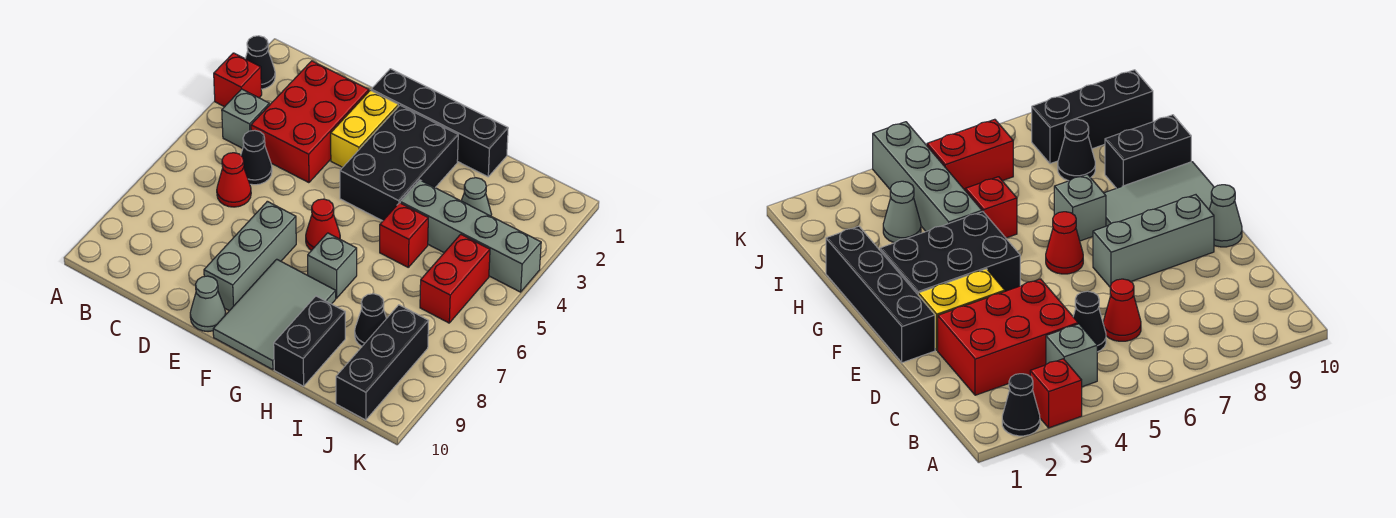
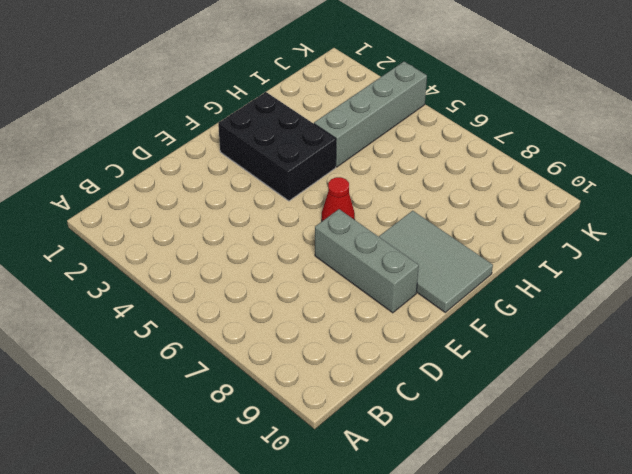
none -> black cone A2 level 1
none -> red brick A3 level 1
none -> grey brick B4 level 1

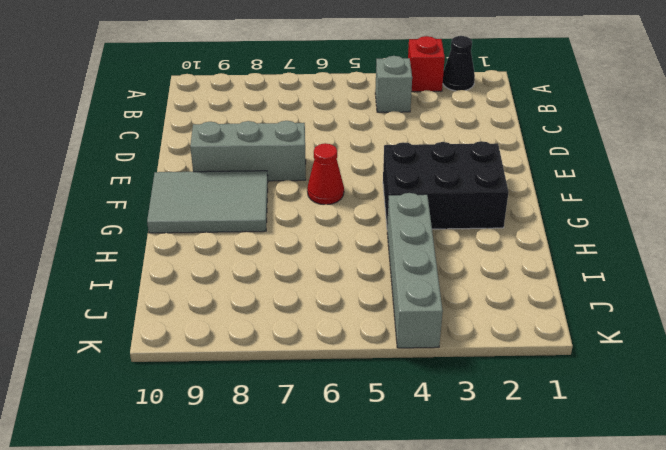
none -> red brick C2:D4 level 1
none -> black cone C5 level 1
none -> red cone C6 level 1

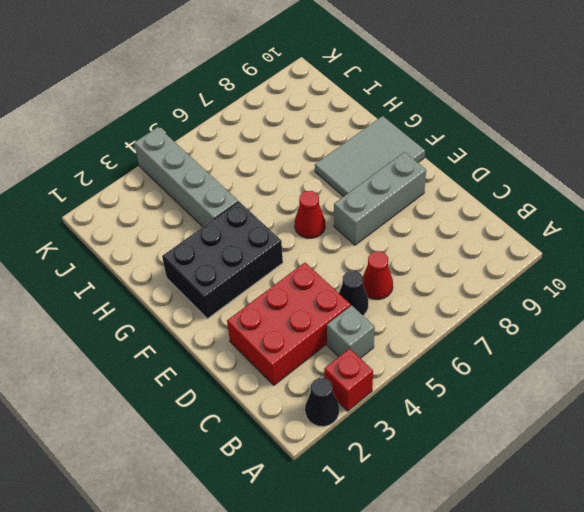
none -> black brick E1:H1 level 1
none -> yellow brick E2:E3 level 1
none -> grey cone E10 level 1

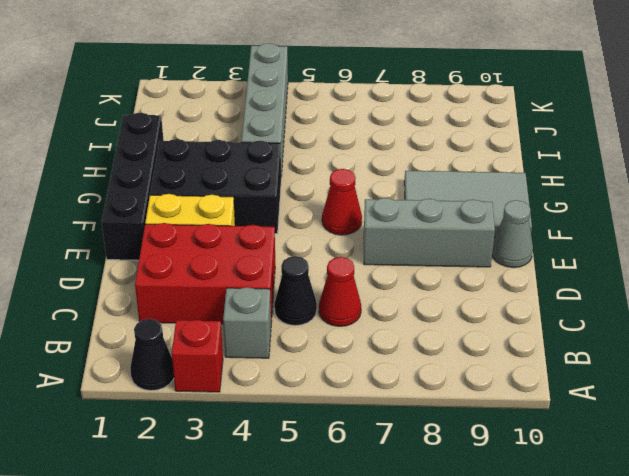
none -> grey brick G7 level 1
none -> red brick H5 level 1
none -> black brick H9:H10 level 1

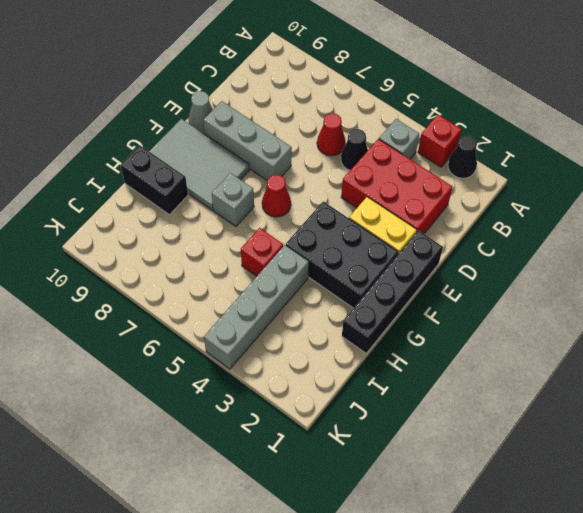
none -> grey cone I3 level 1
none -> black cone I8 level 1
none -> red brick J5:J6 level 1

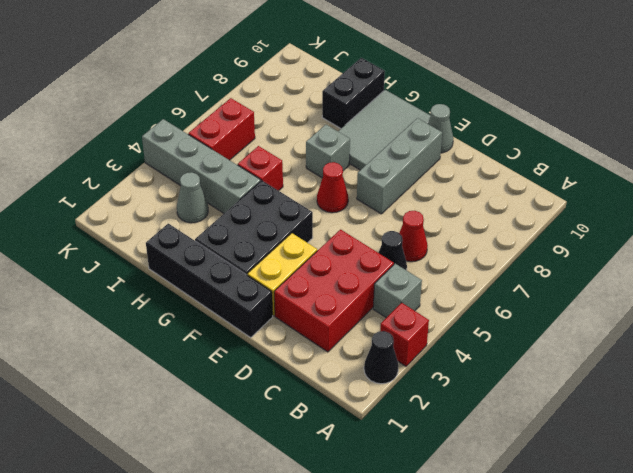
none -> black cone I8 level 1
none -> black brick J8:J10 level 1

